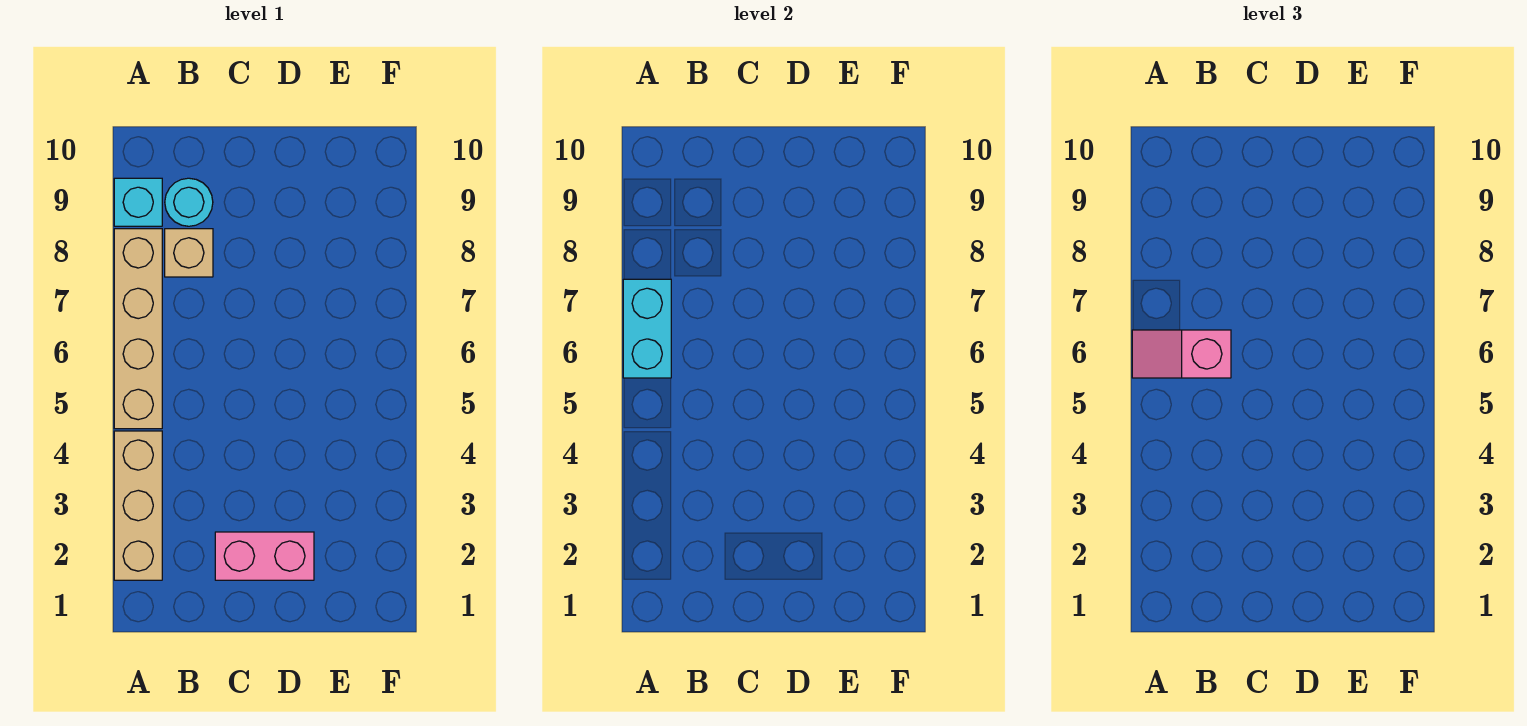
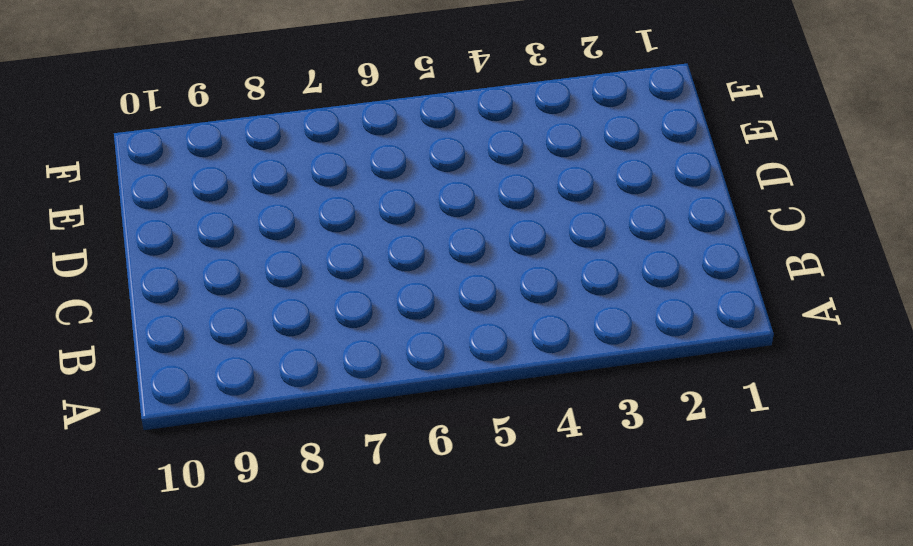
none -> tan brick A2:A4 level 1
none -> tan brick A5:A8 level 1

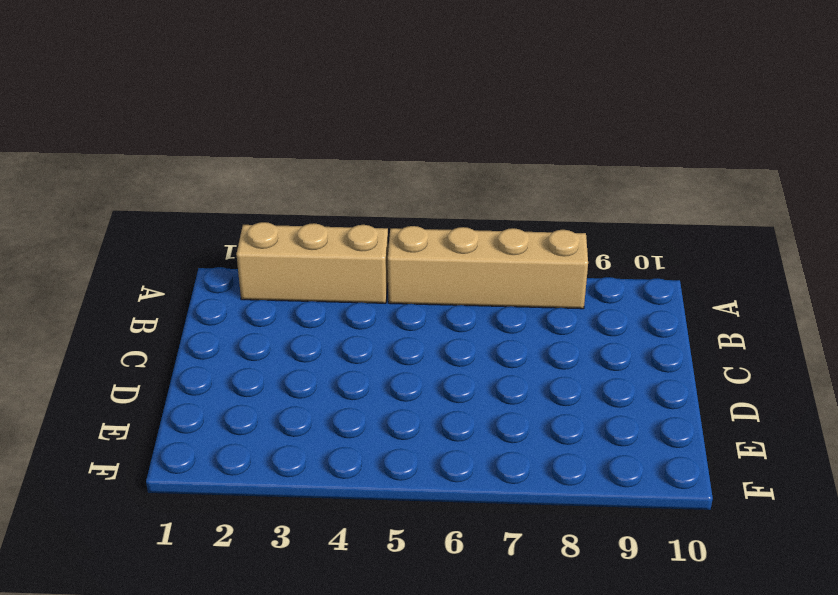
none -> cyan brick A9 level 1
none -> tan brick B8 level 1

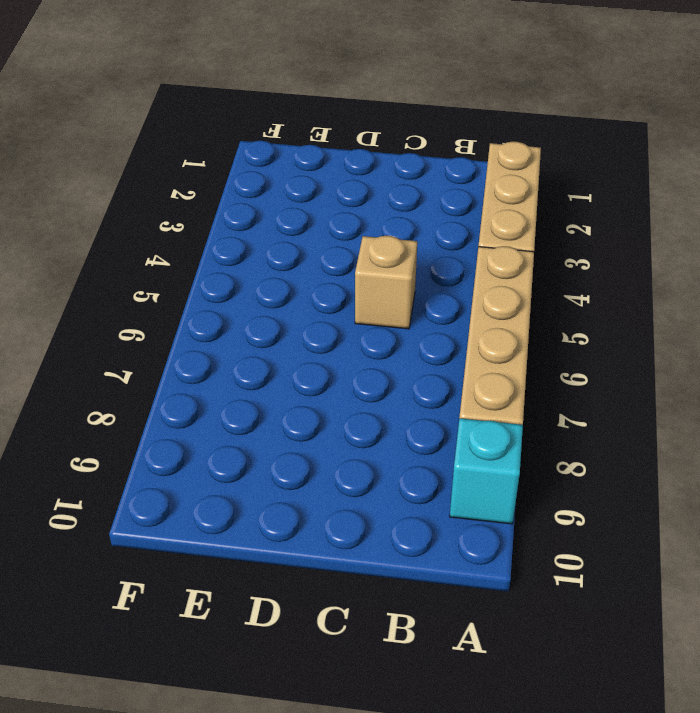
tan brick C5 level 1 -> tan brick B8 level 1
none -> cyan round brick B9 level 1
none -> pink brick C2:D2 level 1

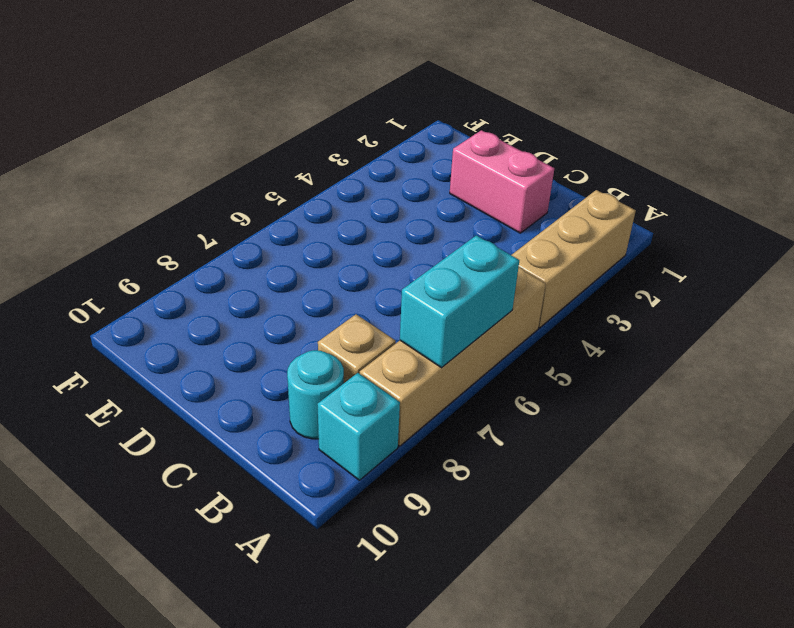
none -> pink slope A6:B6 level 3 top B

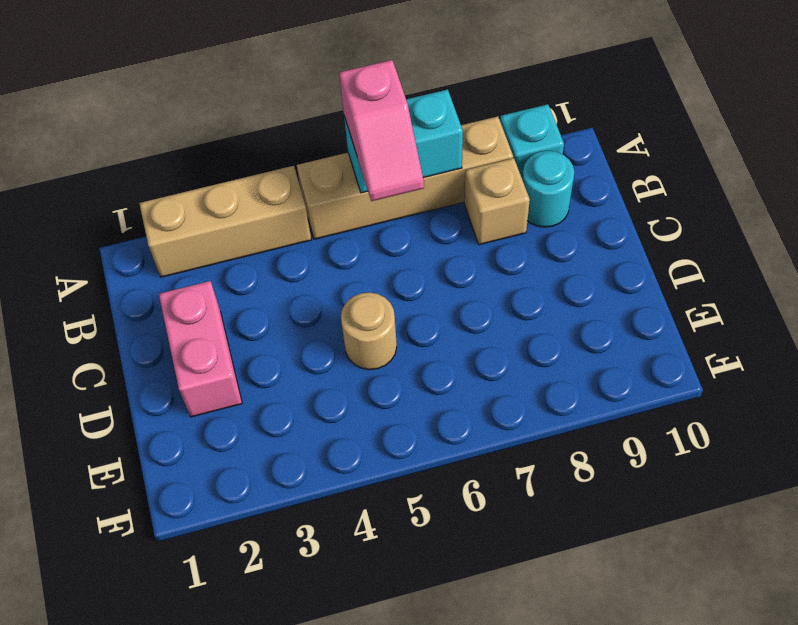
pink slope A6:B6 level 3 top A -> pink slope A6:B6 level 3 top B
tan round brick D5 level 1 -> none

